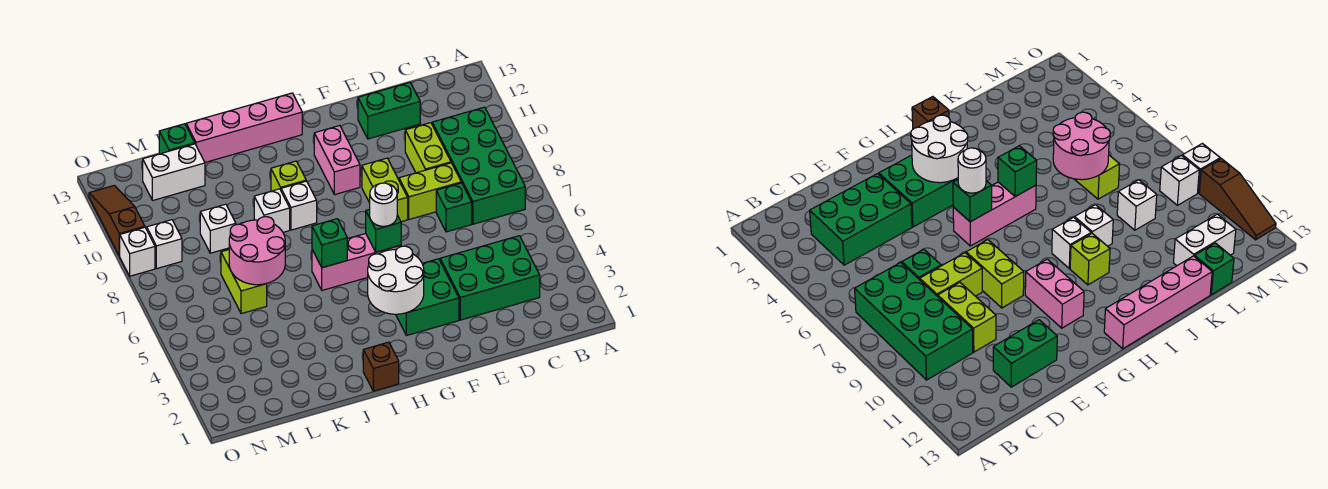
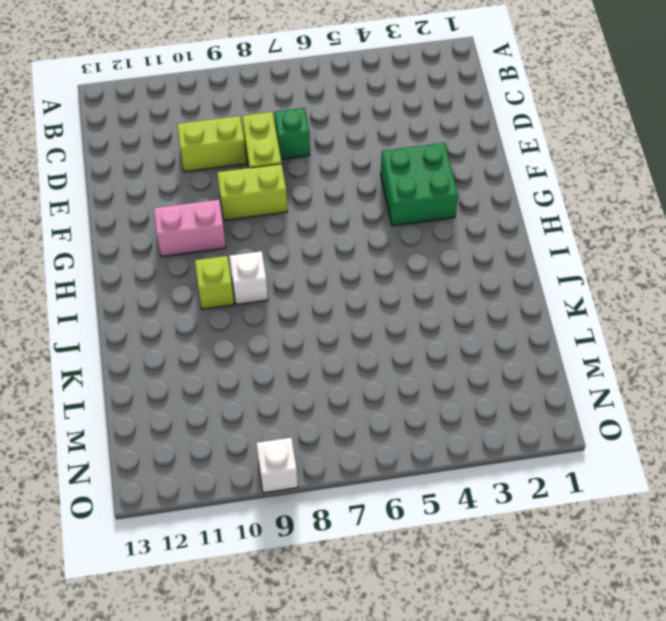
none -> green brick B7:C10 level 1
none -> green brick C3:E4 level 1
none -> green brick D12:E12 level 1

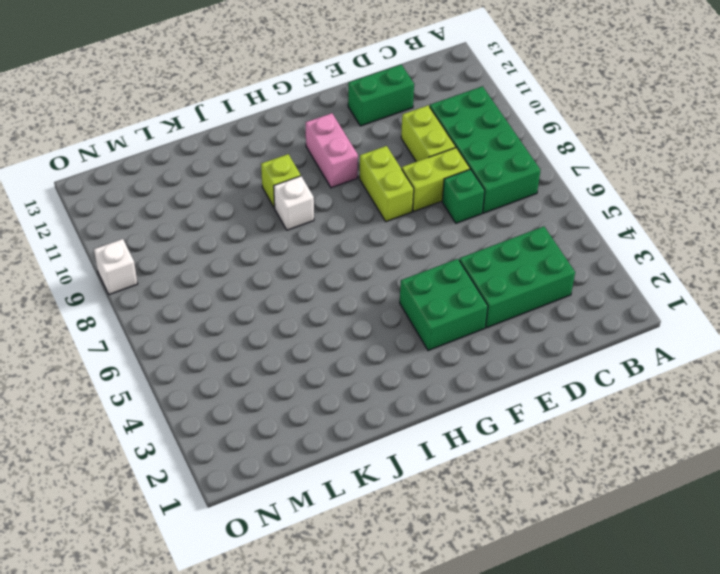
none -> pink brick G6:I6 level 1
none -> pink brick H13:K13 level 1
none -> brown brick I1 level 1

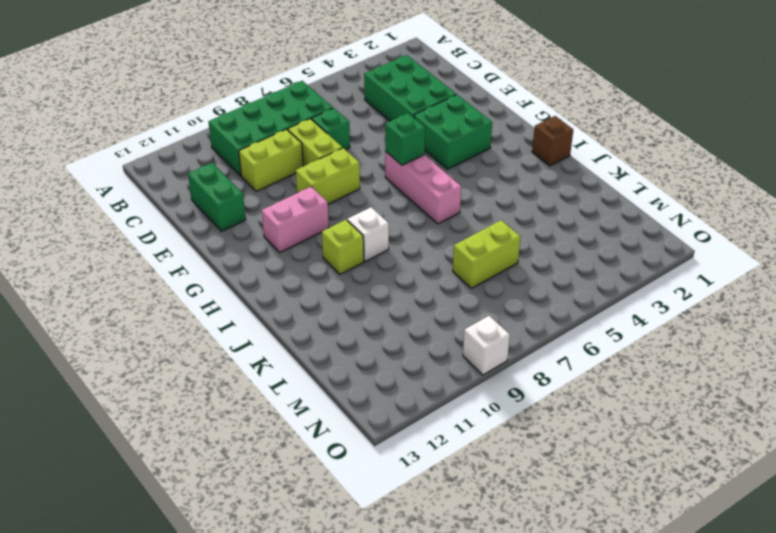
none -> pink brick H13:K13 level 1
none -> white brick J9 level 1
none -> white brick L9 level 1

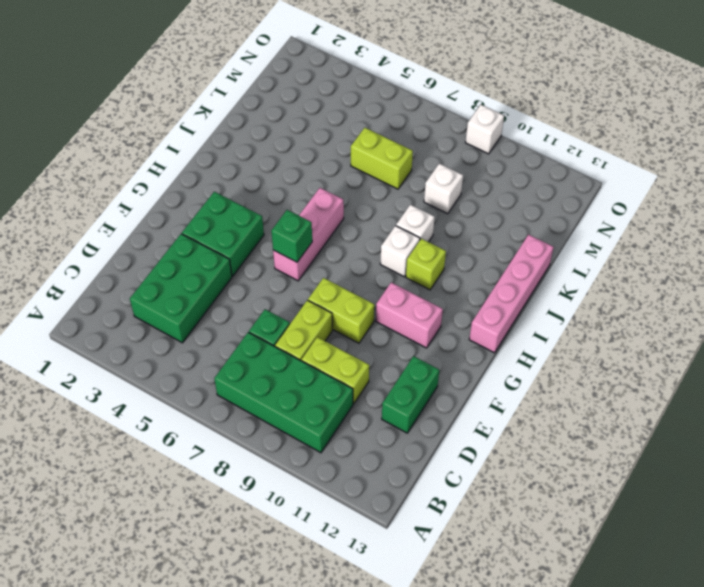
none -> brown brick I1 level 1
none -> white brick L12:M12 level 1
none -> green brick L13 level 1

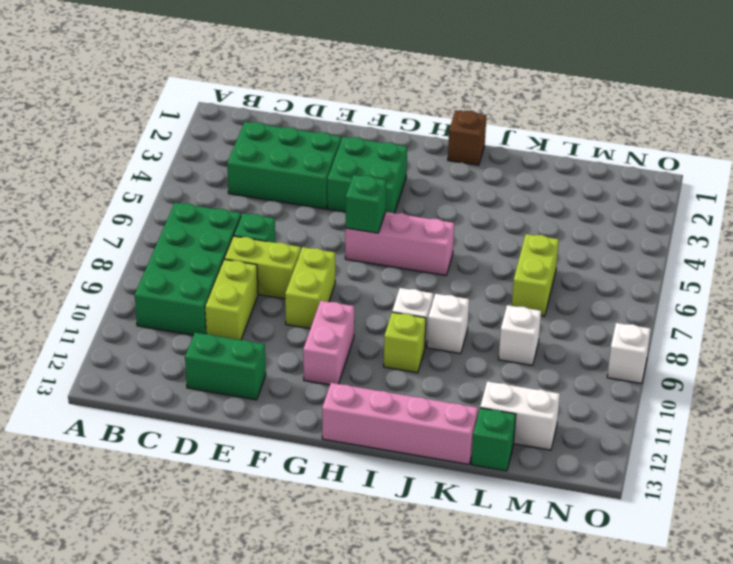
none -> white brick N9 level 1
none -> brown slope O10:O12 level 1 top 10
none -> white round brick G3:H4 level 2

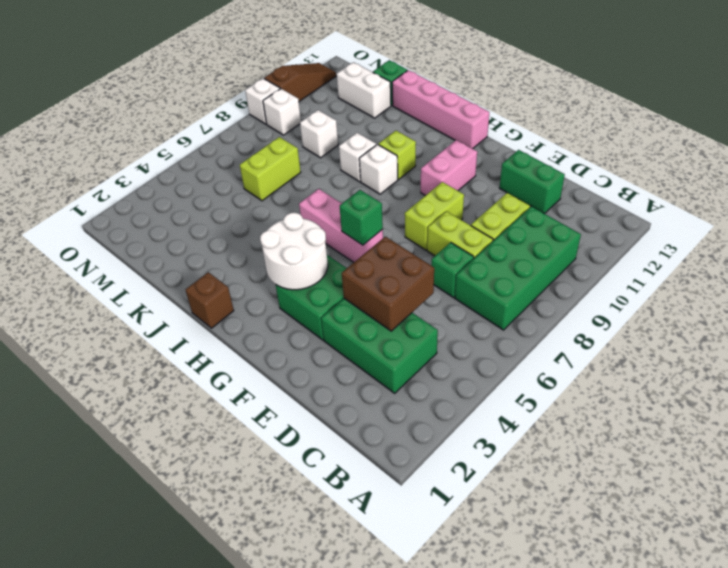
brown brick D4:E5 level 2 -> none
none -> green brick I6 level 2
none -> pink round brick K6:L7 level 2
none -> white round brick G6 level 3

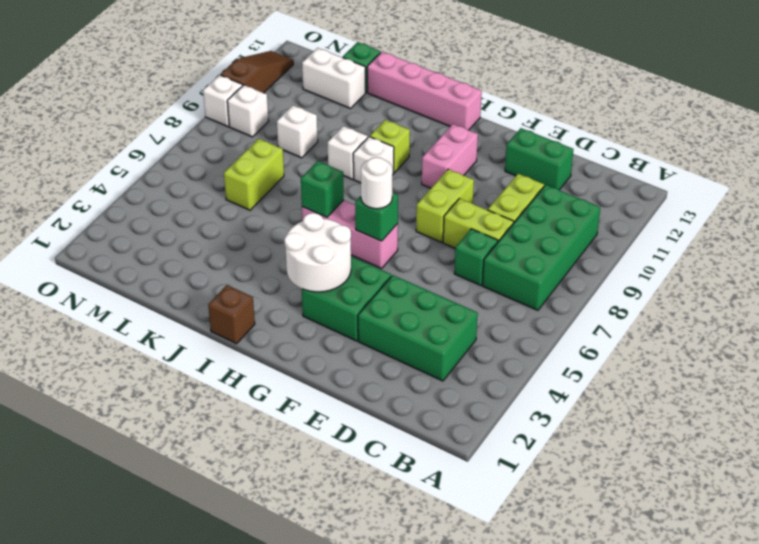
none -> pink round brick K6:L7 level 2

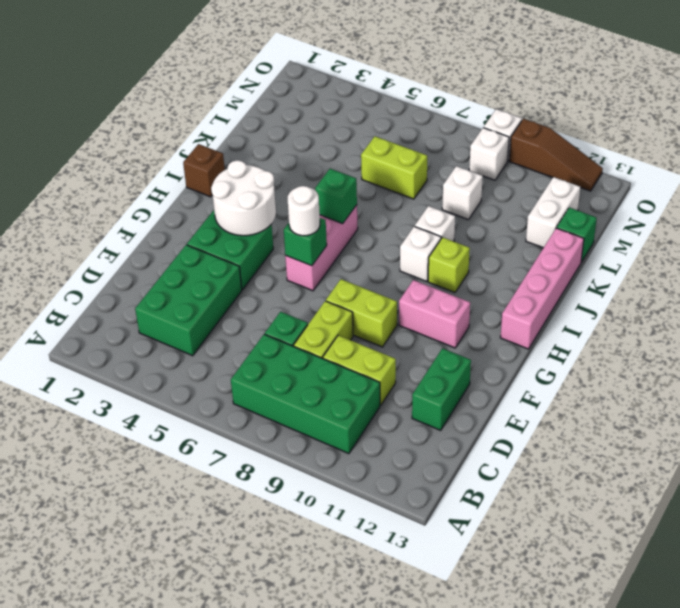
none -> pink round brick K6:L7 level 2

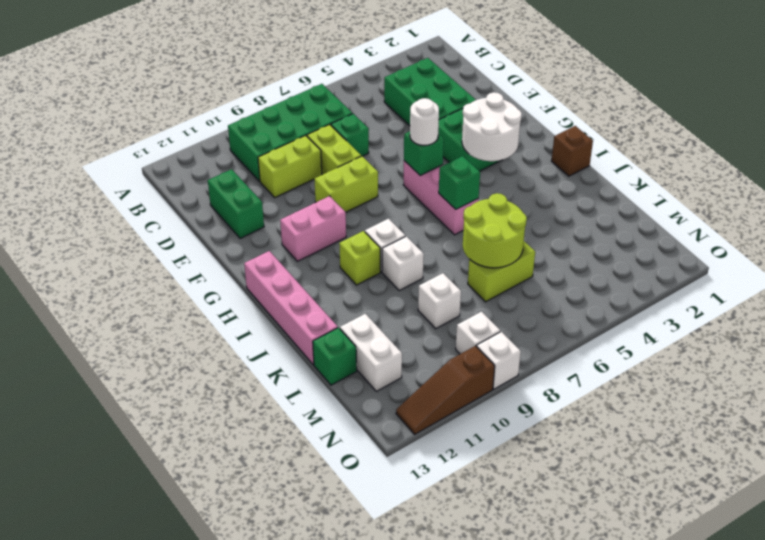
lime round brick K6:L7 level 2 -> pink round brick K6:L7 level 2

